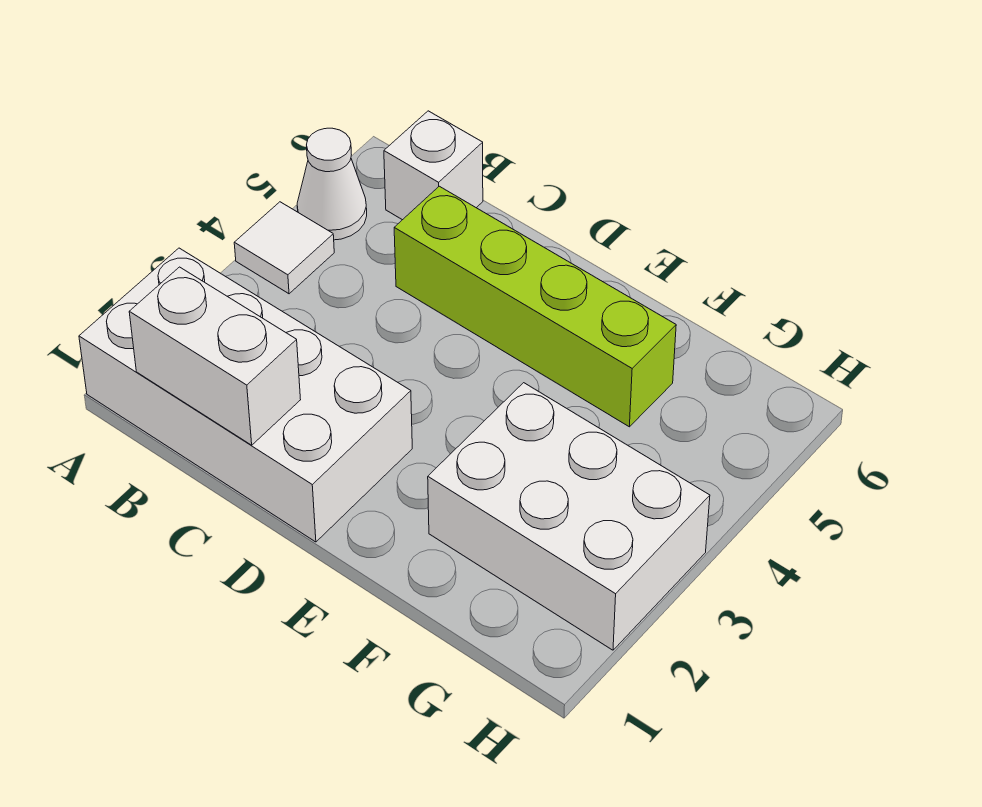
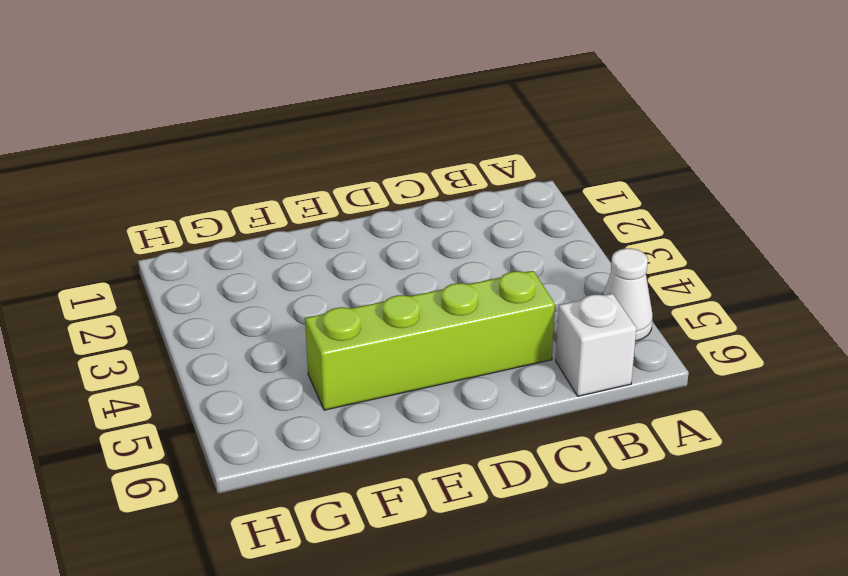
none -> white brick A1:D2 level 1
none -> white tile A4 level 1

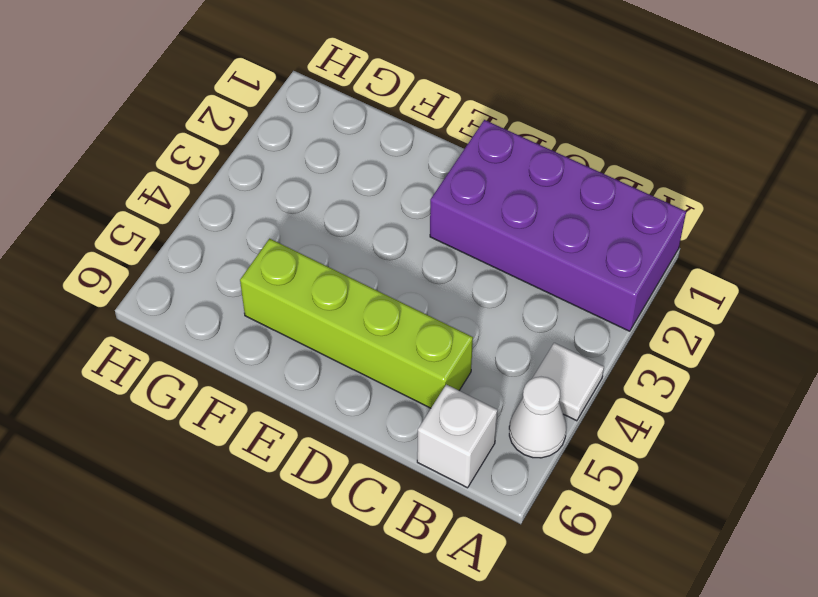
purple brick A1:D2 level 1 -> white brick A1:D2 level 1
none -> white brick F2:H3 level 1
none -> white brick B1:C1 level 2

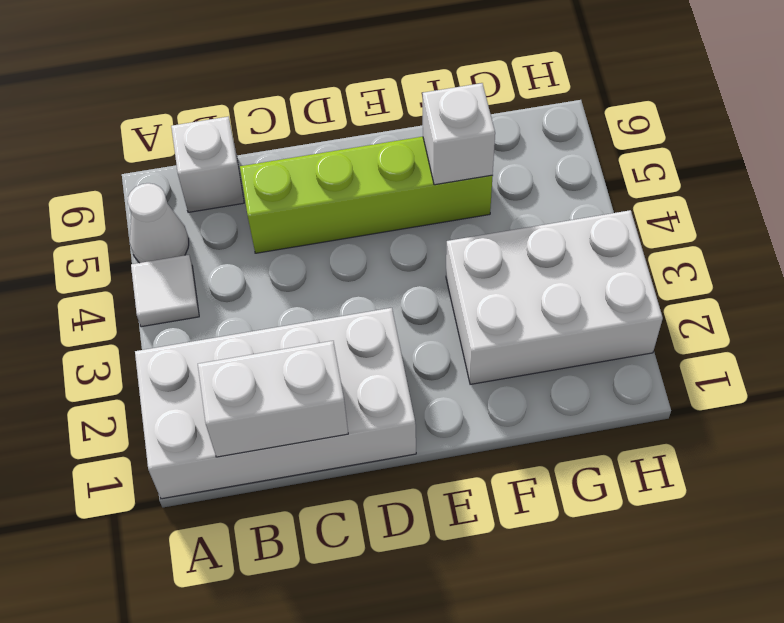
white brick F5 level 2 -> none

